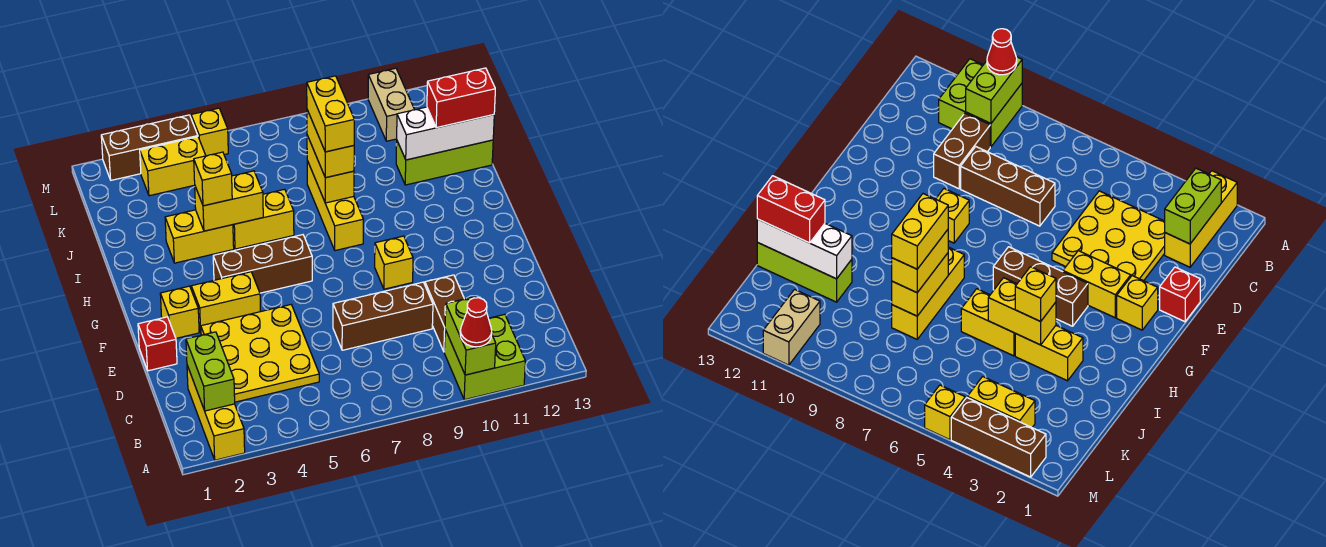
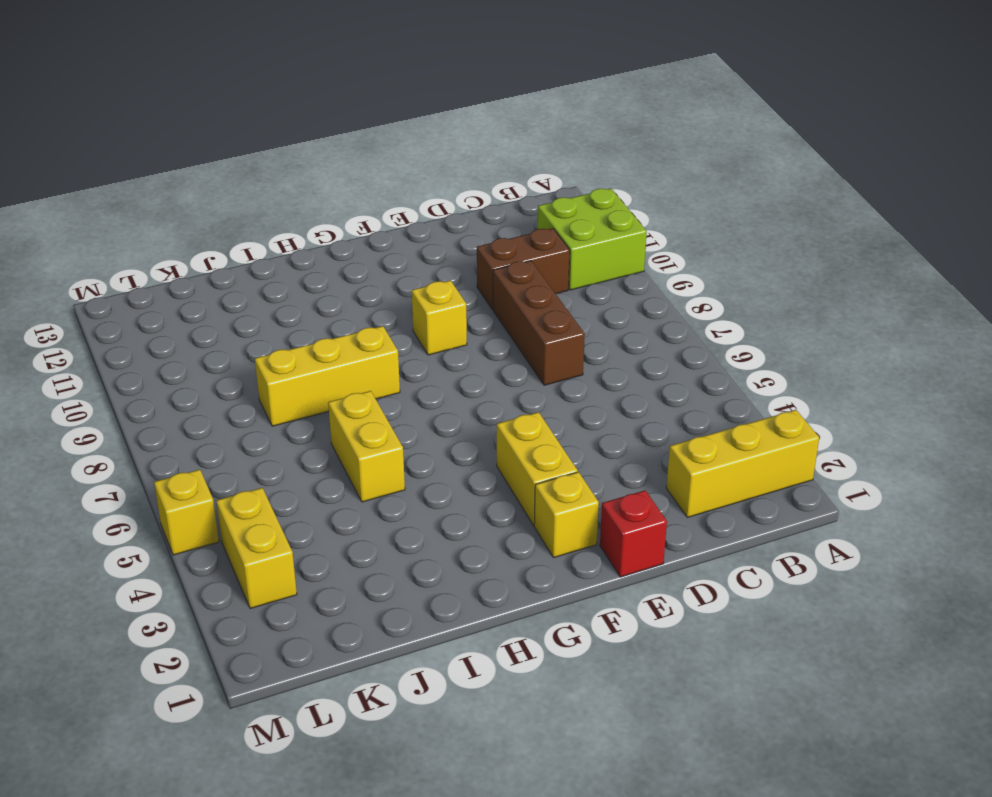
none -> yellow plate C3:E5 level 1
none -> brown brick G4:G6 level 1
none -> yellow brick I3:I4 level 1

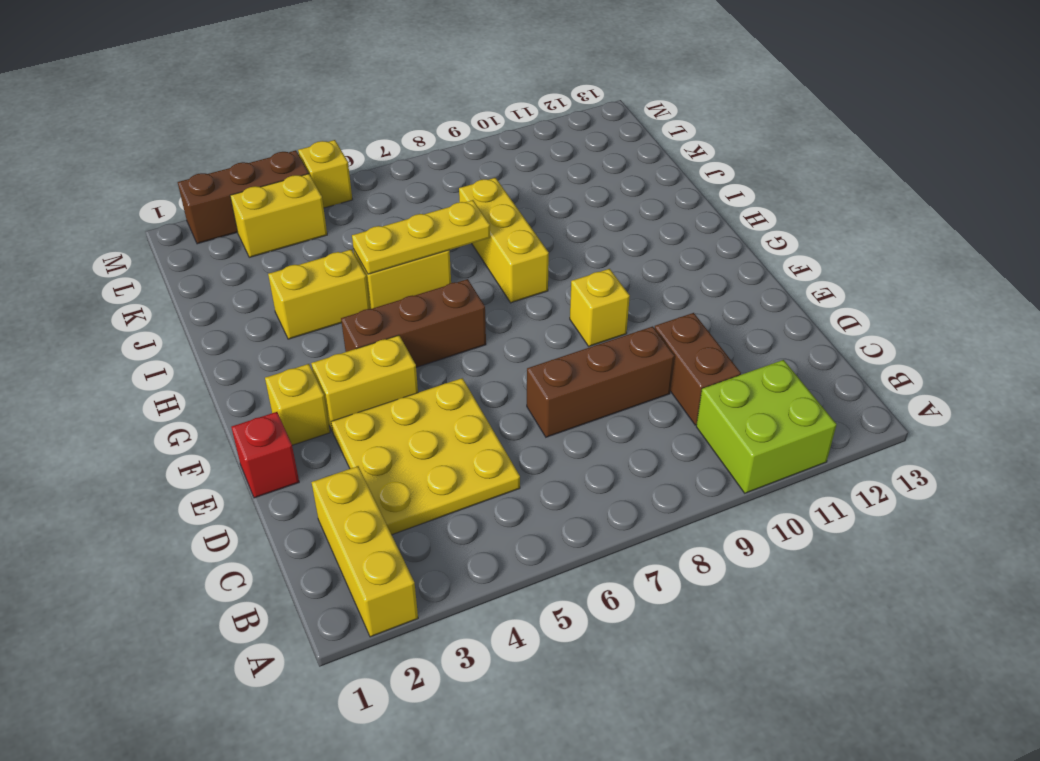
yellow plate I5:I7 level 2 -> yellow brick I4:I5 level 2
none -> lime brick J11:J13 level 1
none -> tan brick L11:M11 level 1
none -> lime brick A10:B10 level 2

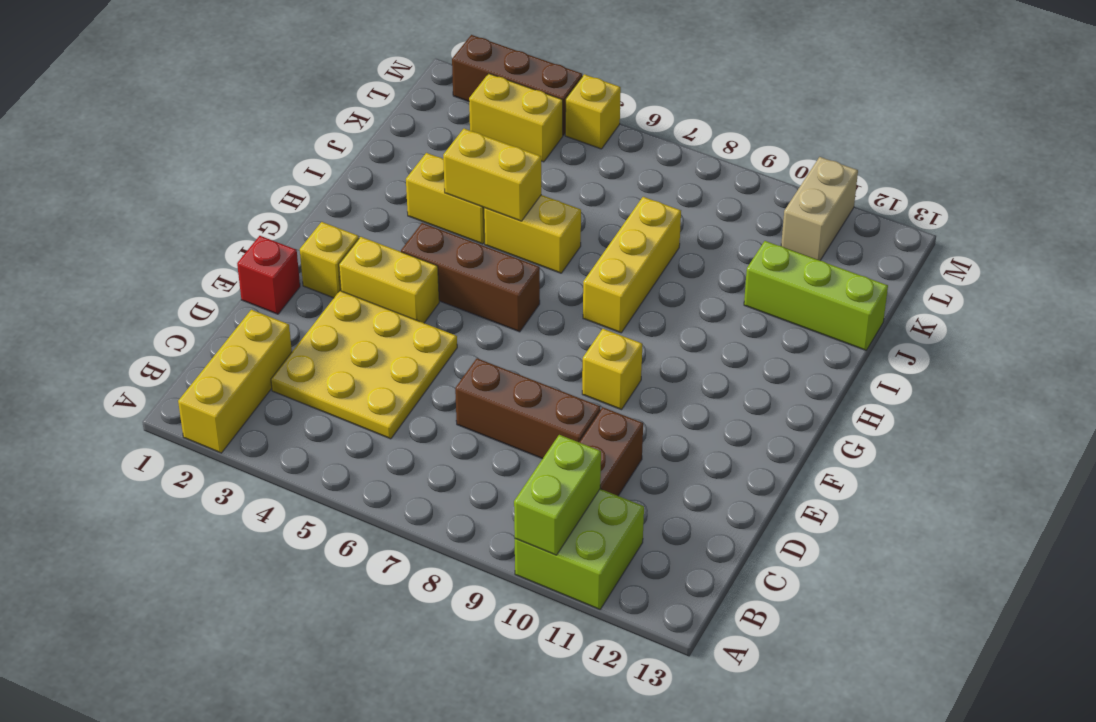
none -> lime brick B2:C2 level 2
none -> yellow brick I8:J8 level 2
none -> white brick J11:J13 level 2

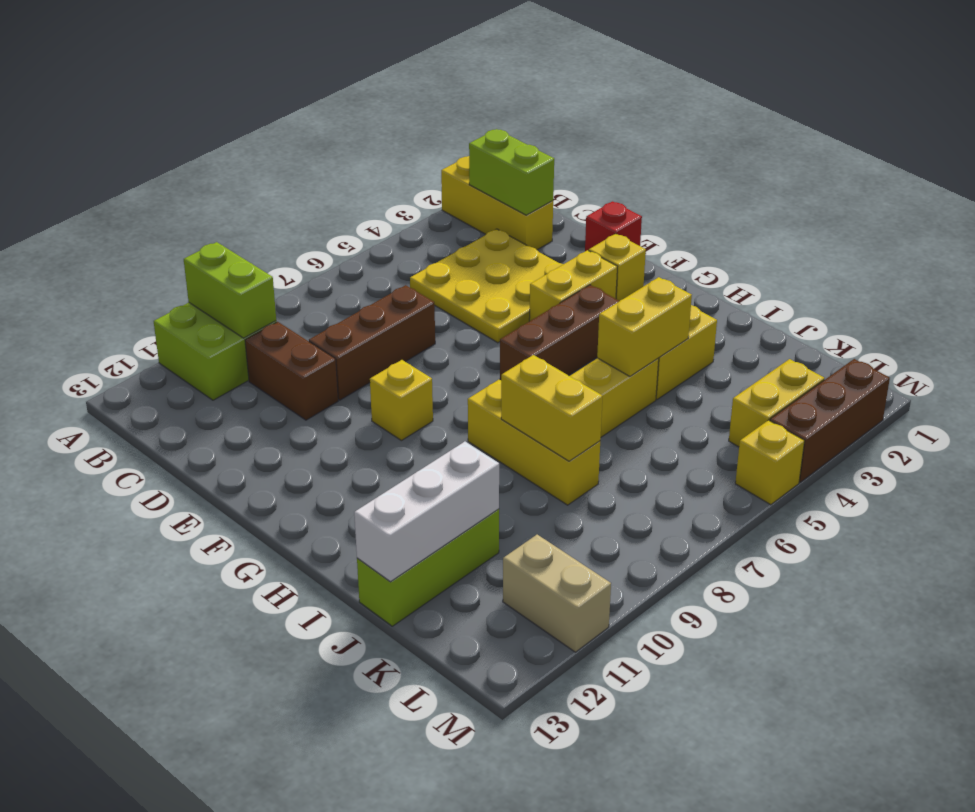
none -> red cone A10 level 3
none -> yellow brick I4 level 3
none -> yellow brick I8:J8 level 3

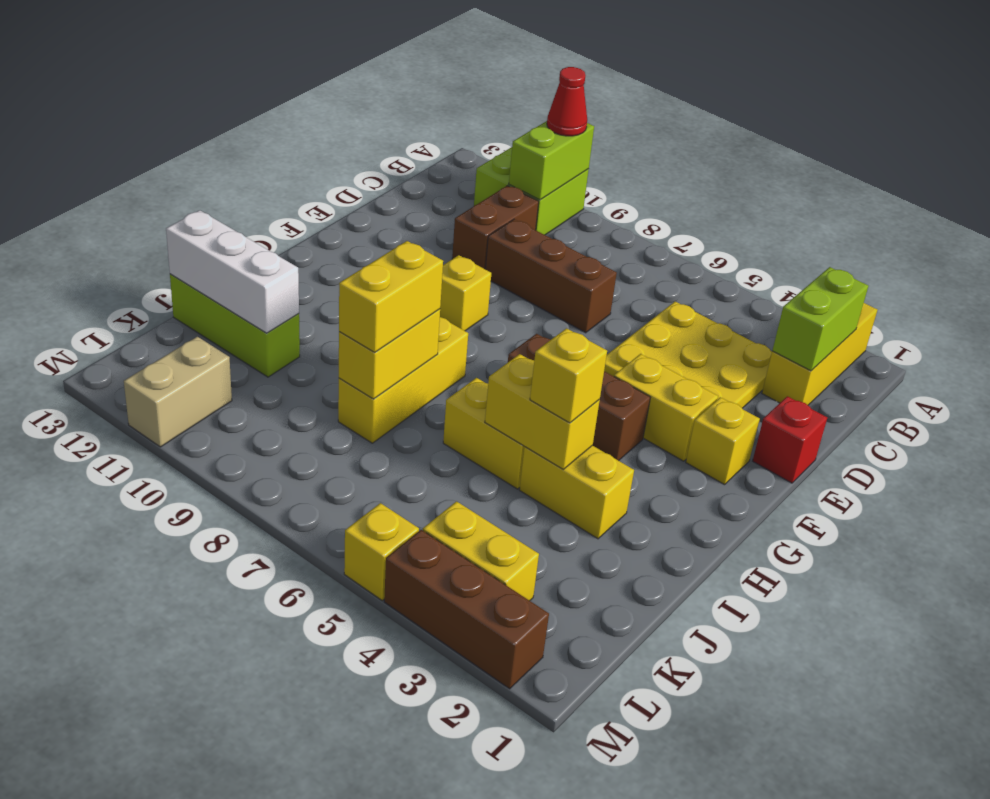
none -> red brick J12:J13 level 3
none -> yellow brick I8:J8 level 4

